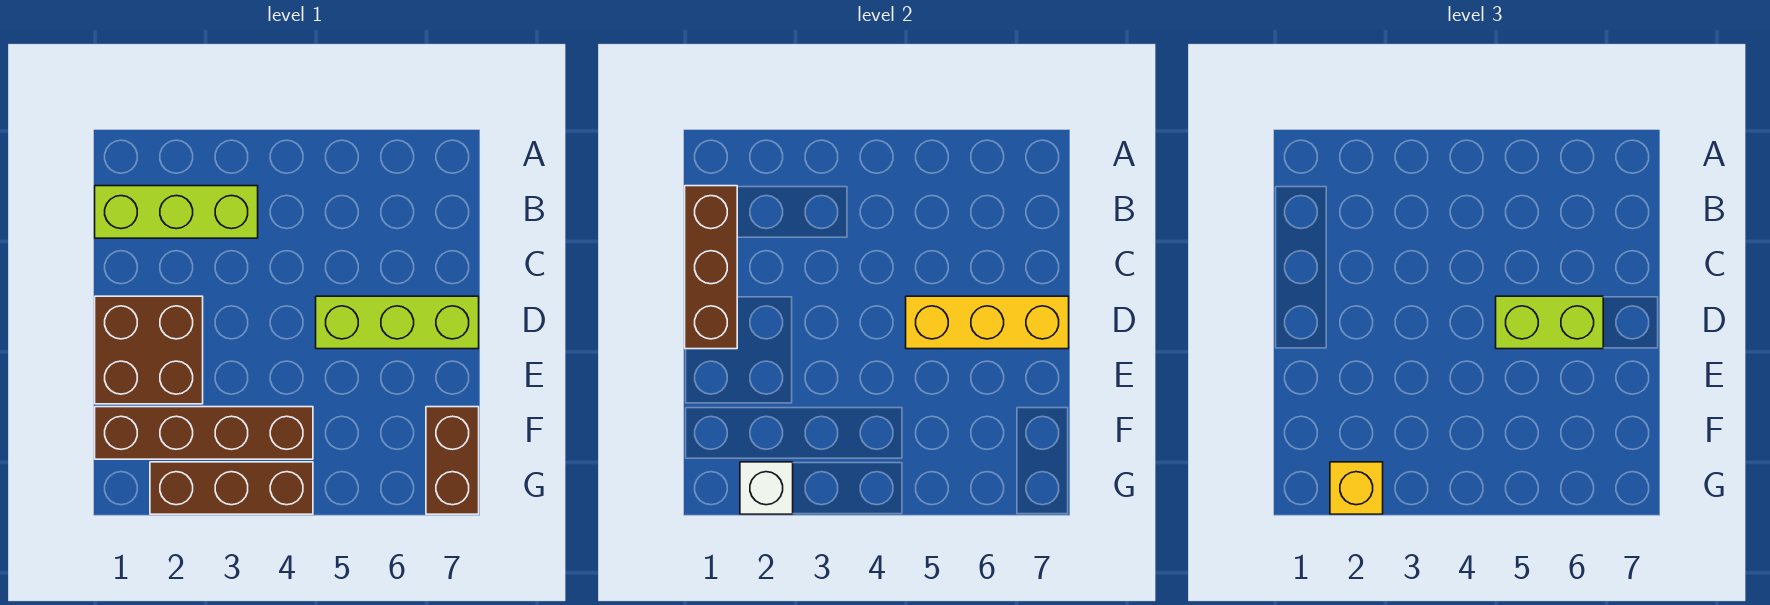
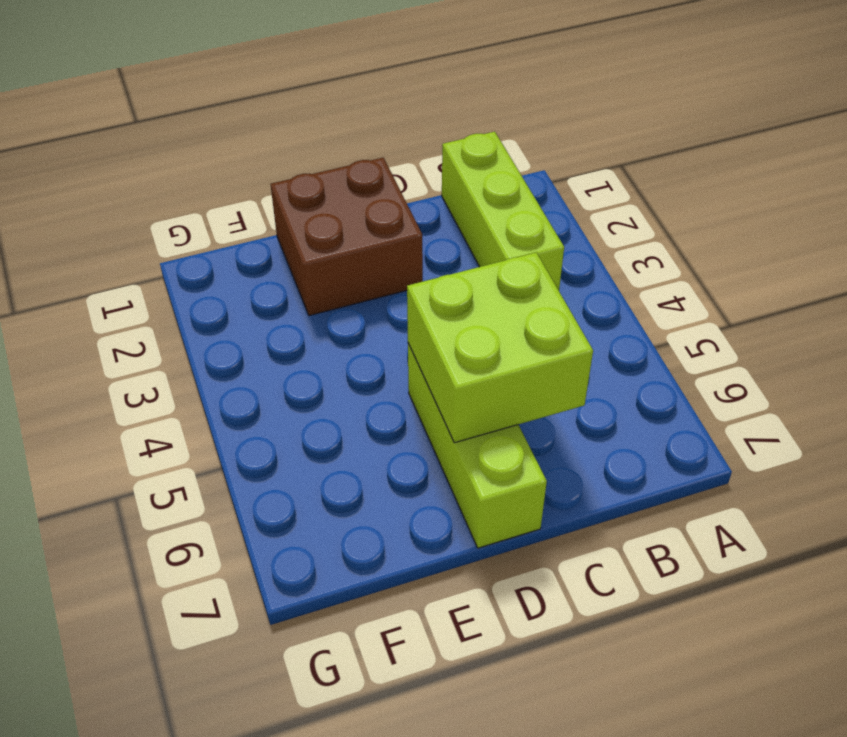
lime brick C5:D6 level 2 -> yellow brick D5:D7 level 2
none -> brown brick F1:F4 level 1
none -> brown brick F7:G7 level 1

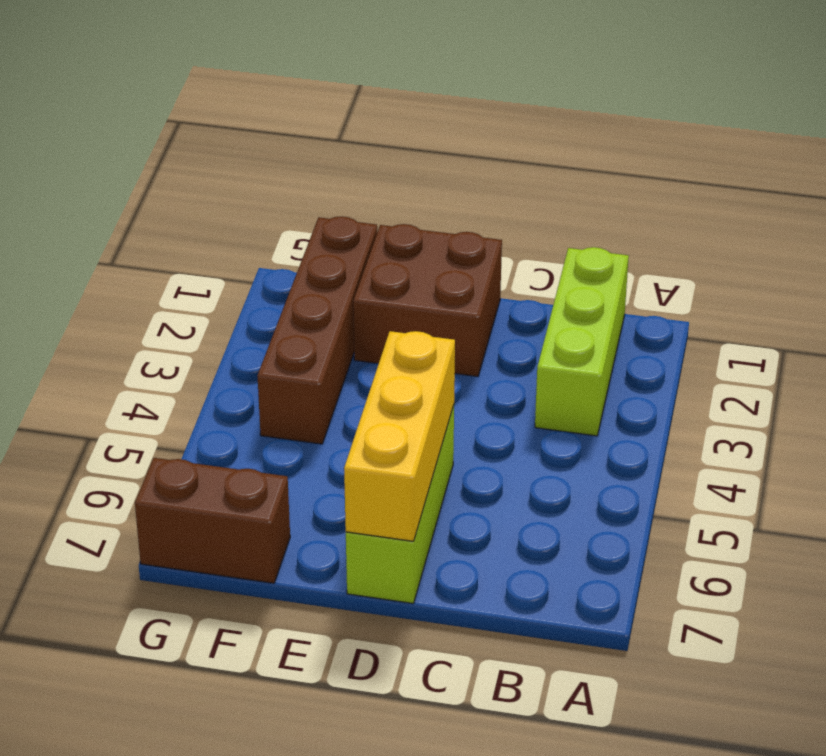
none -> brown brick G2:G4 level 1
none -> brown brick B1:D1 level 2

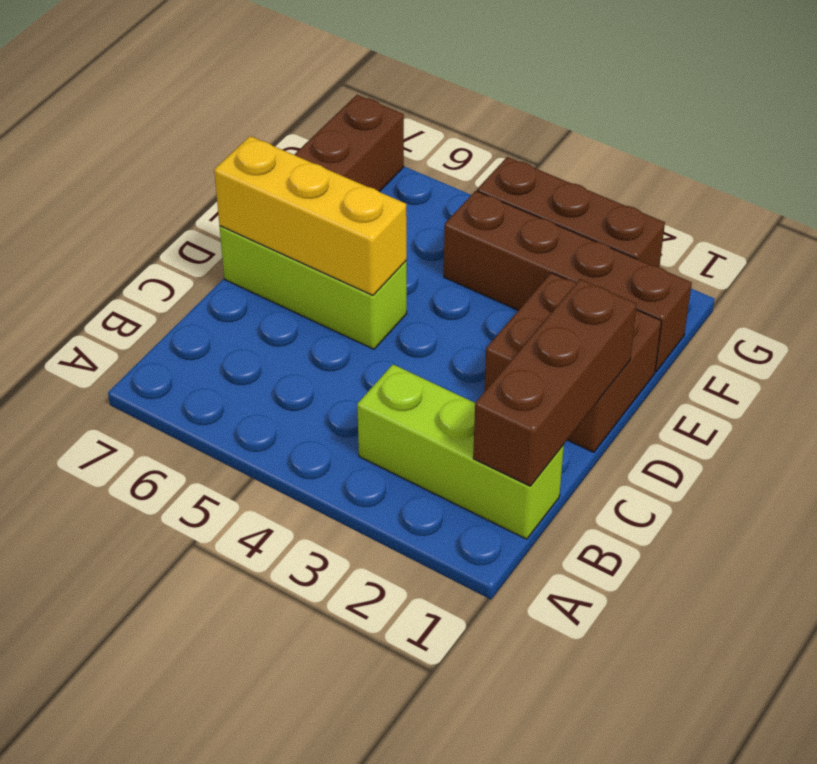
none -> white brick G2 level 2
none -> lime brick D5:D6 level 3

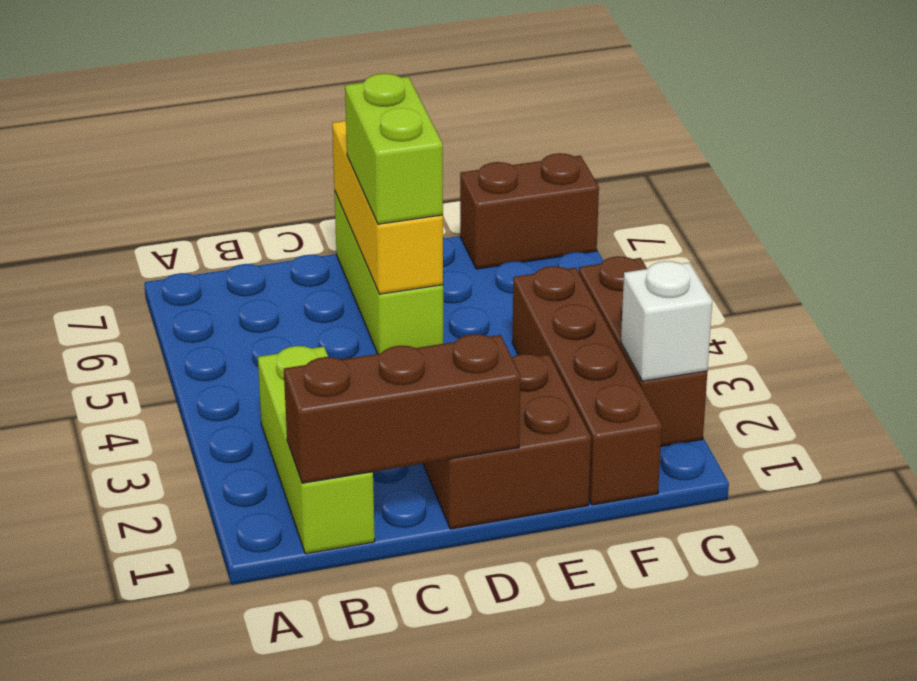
none -> yellow brick G2 level 3

